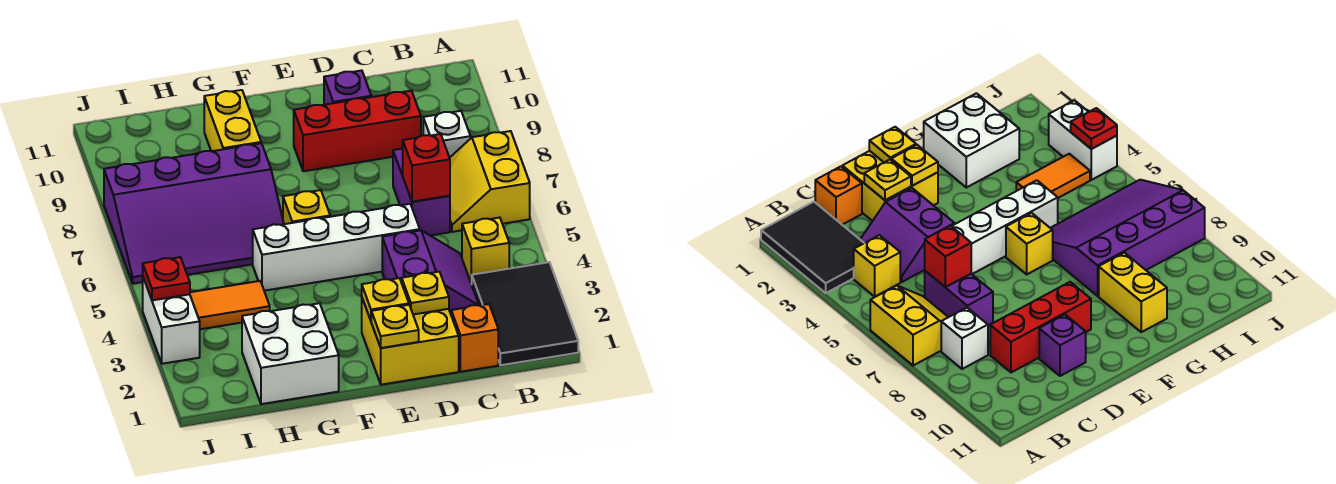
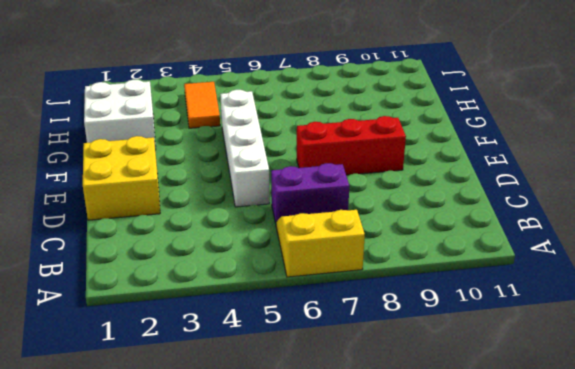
red brick E7:E9 level 1 -> red brick C9:E9 level 1
none -> black tile A1:B3 level 1
none -> yellow brick B4 level 1
none -> white brick B8 level 1

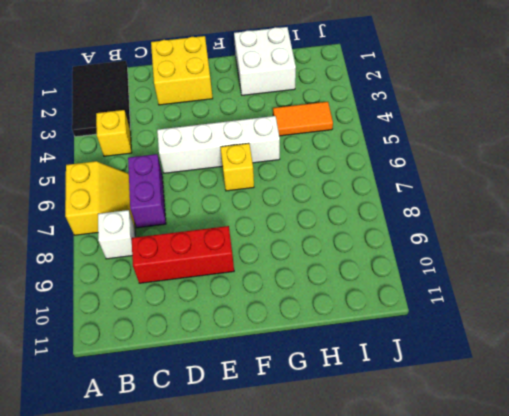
none -> orange brick C1 level 1
none -> purple slope C3:D4 level 1 top D
none -> purple brick D10 level 1

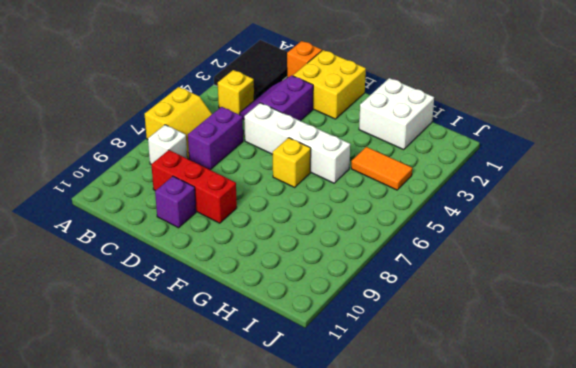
none -> purple slope G6:J8 level 1 top 8
none -> yellow brick G9:G10 level 1
none -> white brick J3:J4 level 1

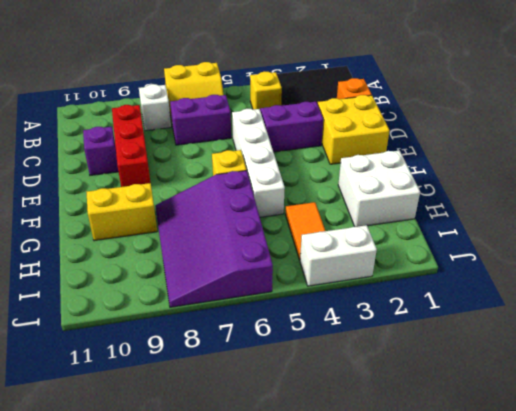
purple slope G6:J8 level 1 top 6 -> purple slope G6:J8 level 1 top 8
none -> red brick C6 level 2
none -> yellow plate D2 level 2
none -> yellow plate E1 level 2

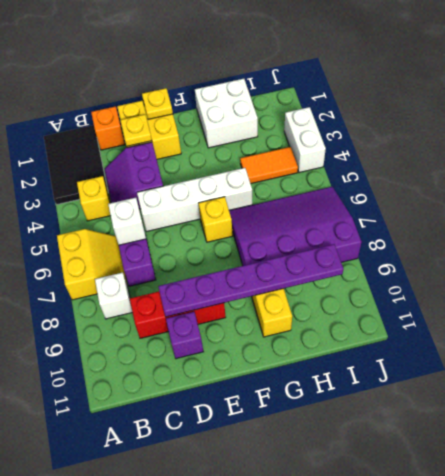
white brick C6 level 2 -> red brick C6 level 2
purple plate D9:I9 level 2 -> none
none -> yellow plate E2 level 2
none -> red plate J4 level 2

